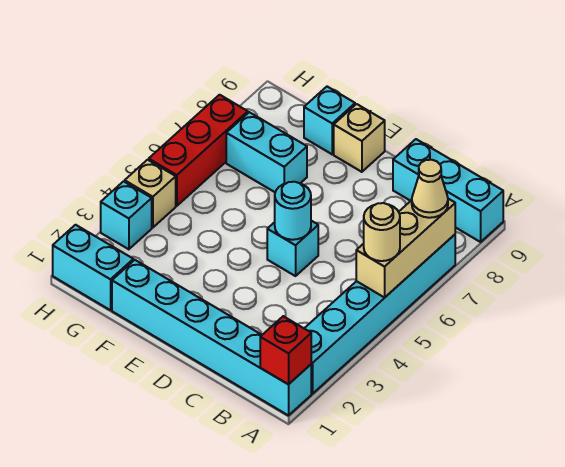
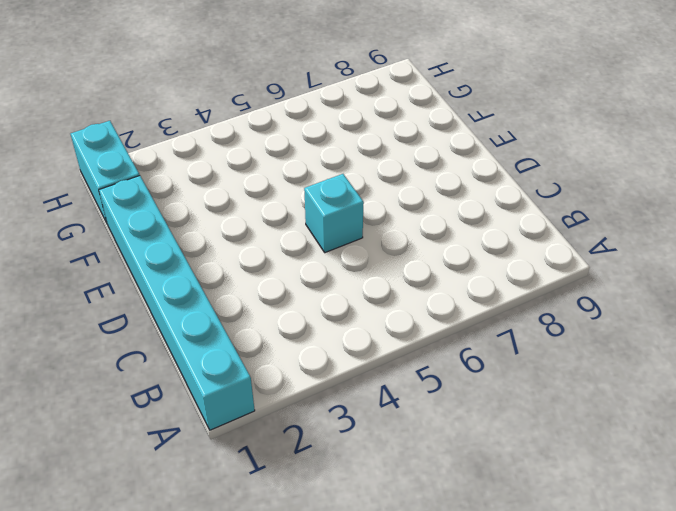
none -> cyan brick A2:A7 level 1
none -> cyan brick A9:C9 level 1
none -> tan brick E9 level 1

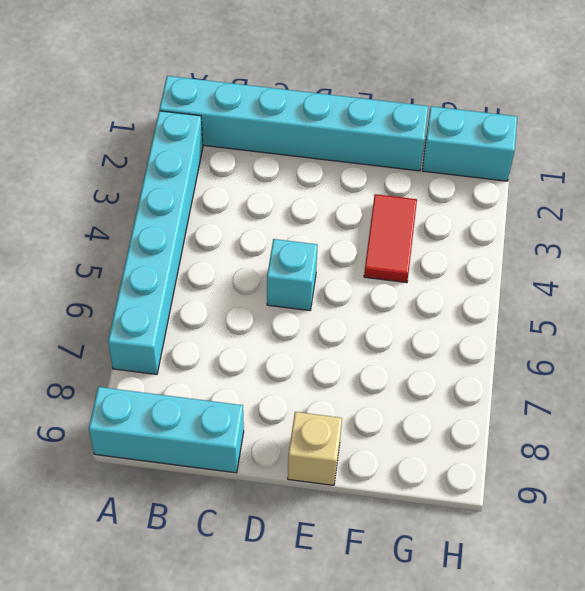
red tile F3:F4 level 1 -> none
none -> cyan brick F7:G7 level 1
none -> cyan brick F9 level 1
none -> cyan brick H3 level 1

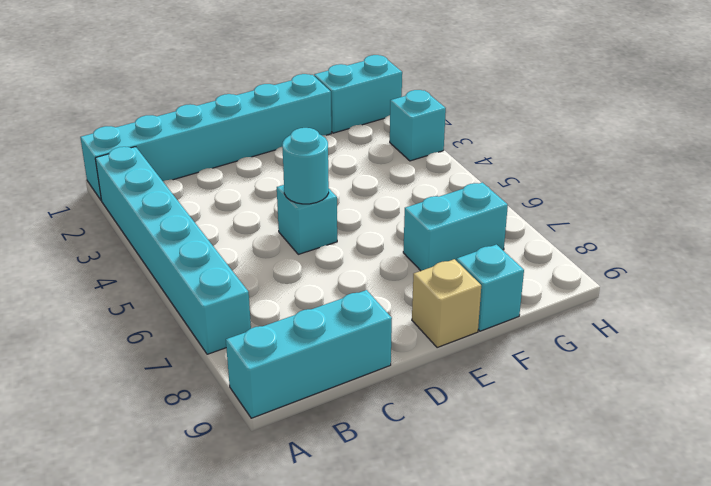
none -> tan brick H4 level 1
none -> red brick H5:H7 level 1
none -> red brick A1 level 2

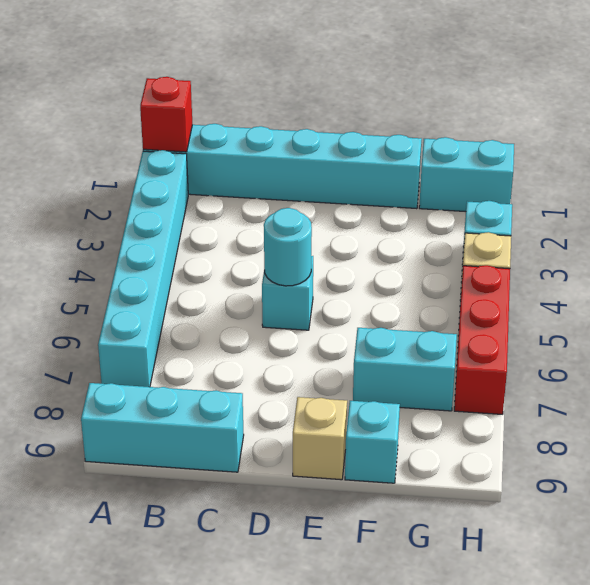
none -> tan brick A5:A7 level 2
none -> tan round brick A5 level 3
none -> tan cone A7 level 3

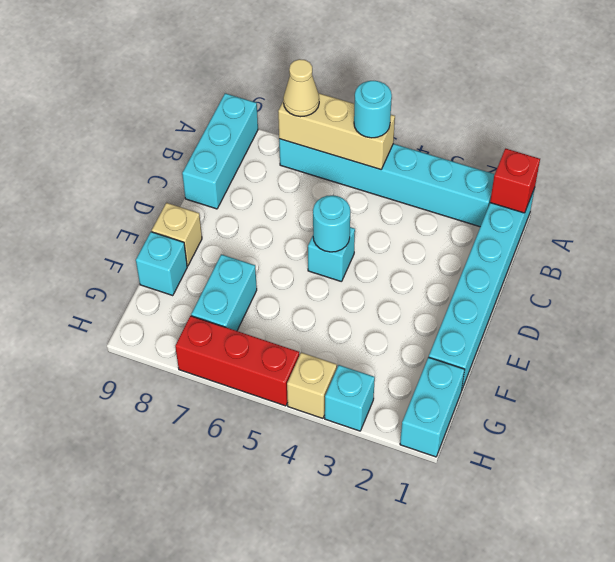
cyan round brick A5 level 3 -> tan round brick A5 level 3

